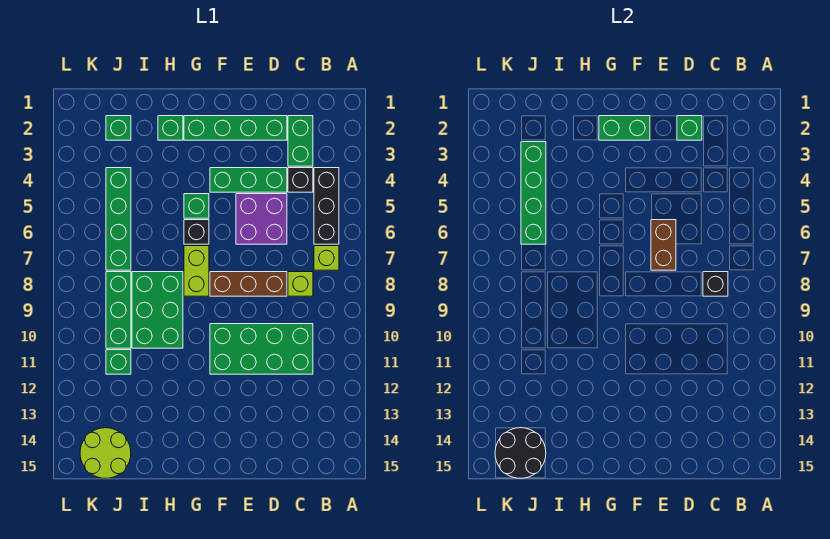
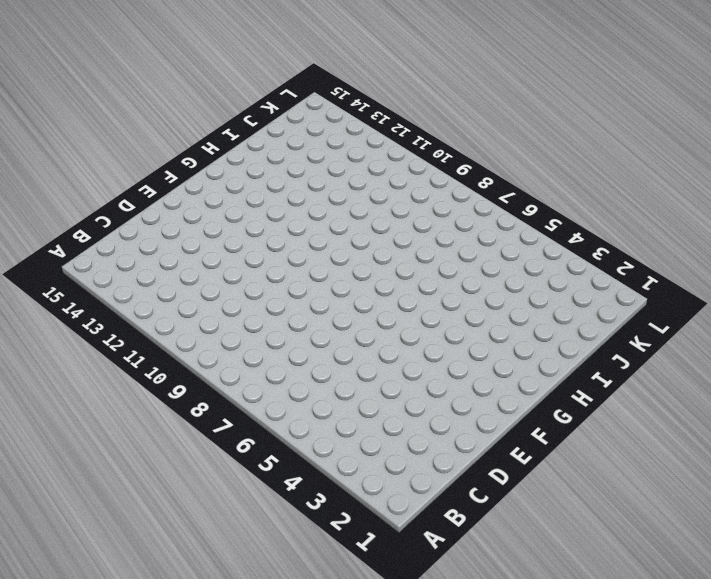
none -> black brick B4:B6 level 1
none -> lime brick B7 level 1
none -> green brick C2:C3 level 1

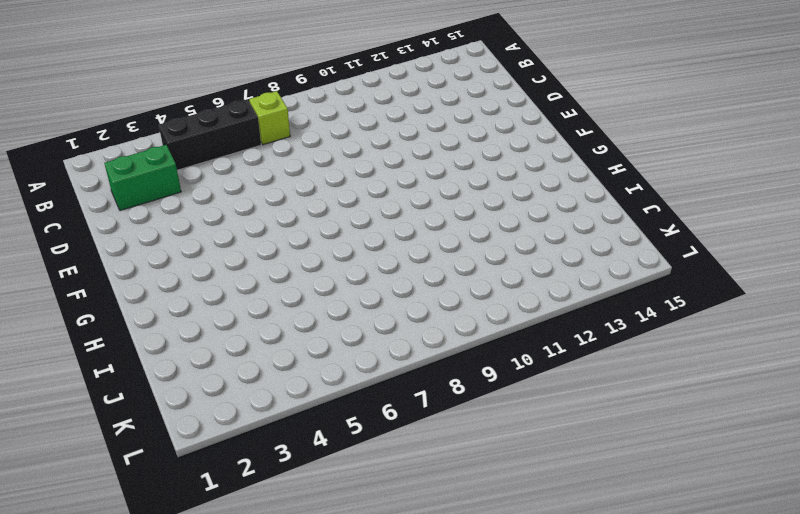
none -> black brick C4 level 1
none -> lime brick C8 level 1
none -> green brick C10:F11 level 1

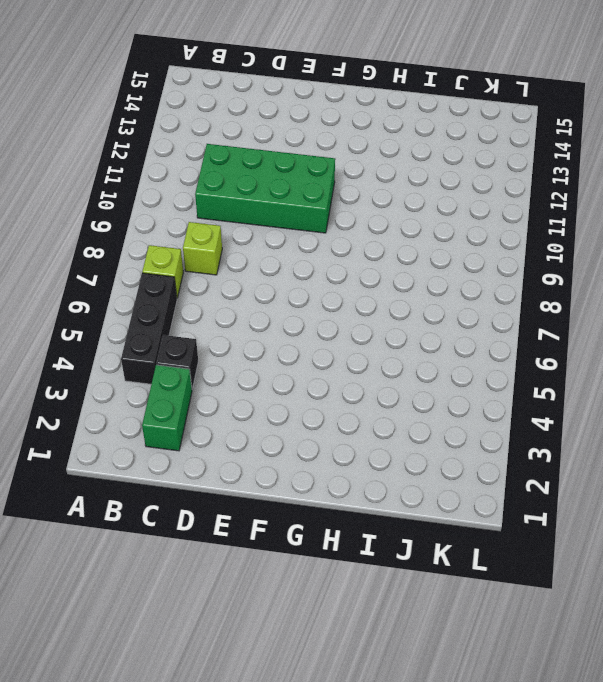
none -> green brick D2:G2 level 1
none -> green brick D4:F4 level 1
none -> purple brick D5:E6 level 1

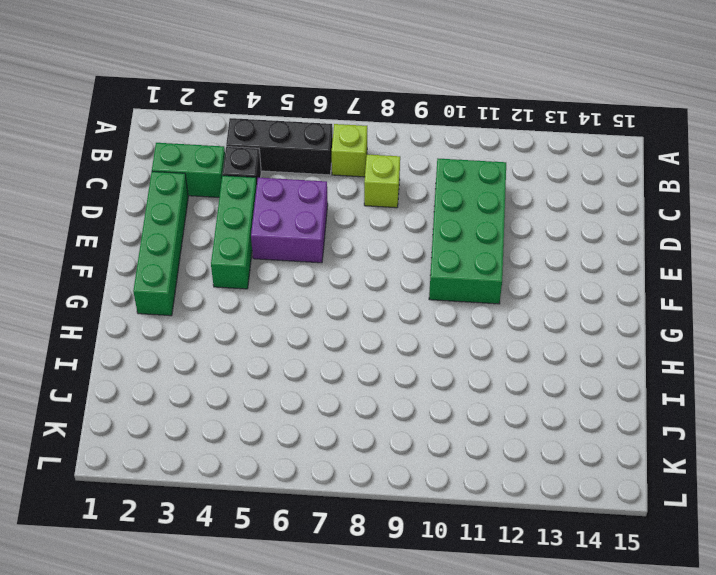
none -> brown brick D8:F8 level 1
none -> green brick G5 level 1
none -> black brick G6 level 1

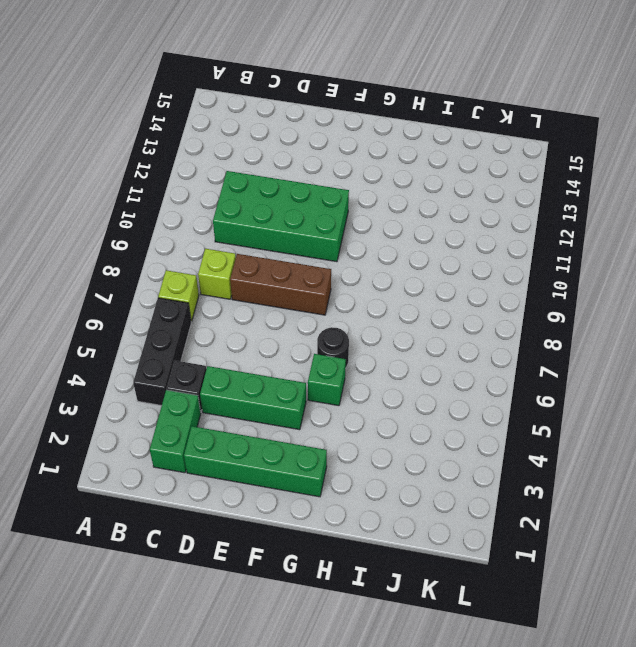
black round brick G6 level 1 -> black brick G6 level 1
none -> purple brick D5:E6 level 1
none -> lime brick G7:G8 level 1
none -> green brick H2 level 1

